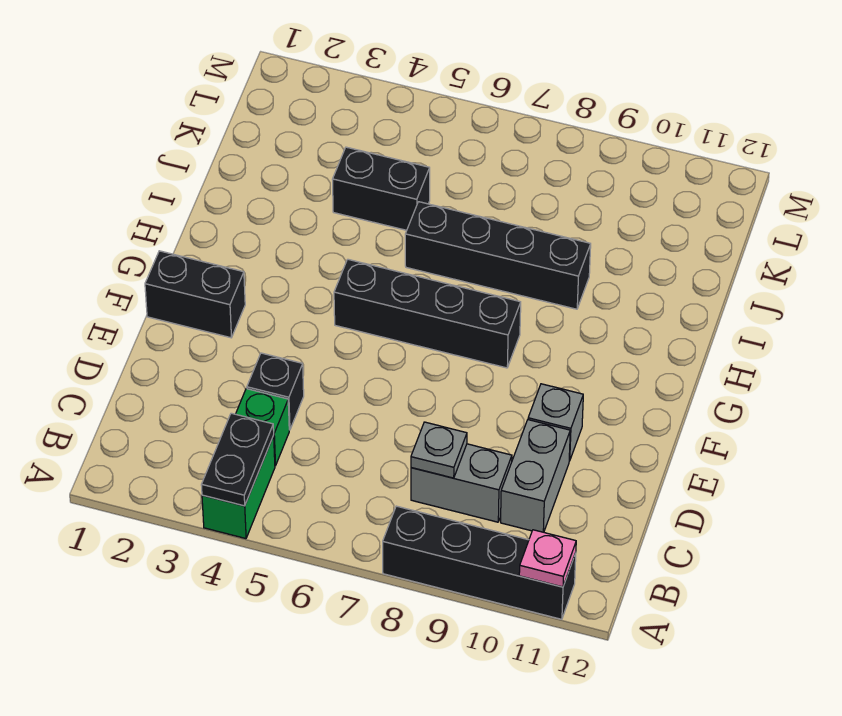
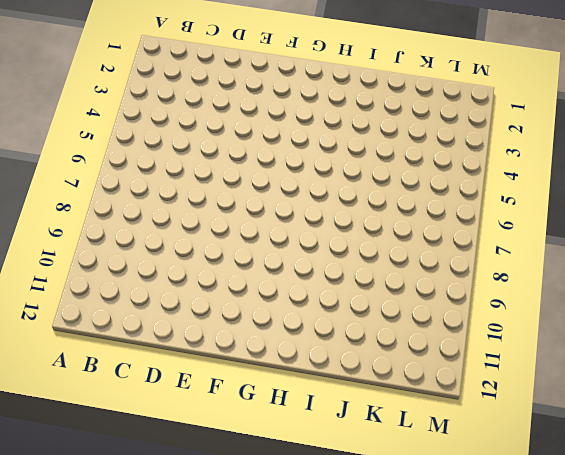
none -> green brick A4:B4 level 1
none -> black brick A8:A11 level 1
none -> green brick C4 level 1

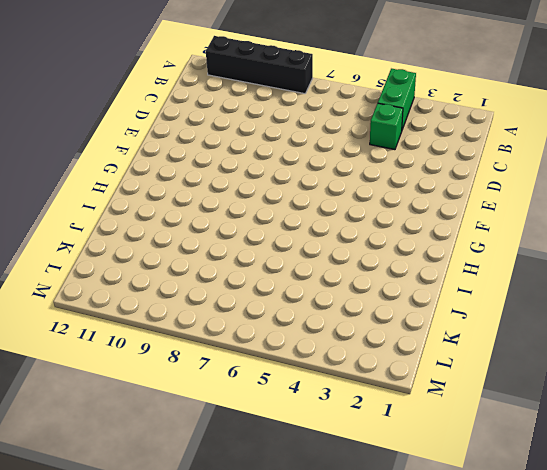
none -> grey brick C8:C9 level 1
none -> grey brick C10:D10 level 1
none -> black brick D4 level 1

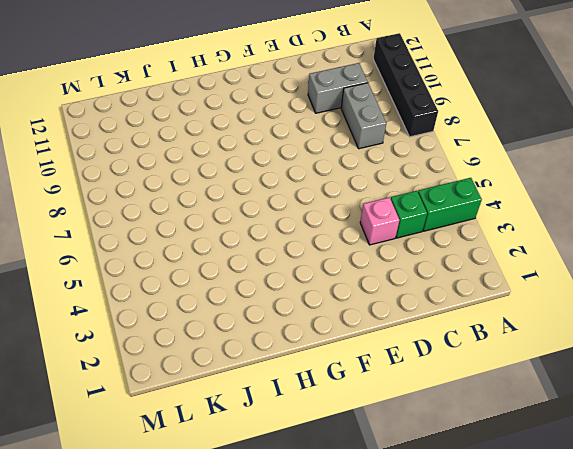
pink brick D4 level 1 -> black brick D4 level 1
none -> grey brick E10 level 1
none -> black brick F1:F2 level 1
none -> black brick G5:G8 level 1

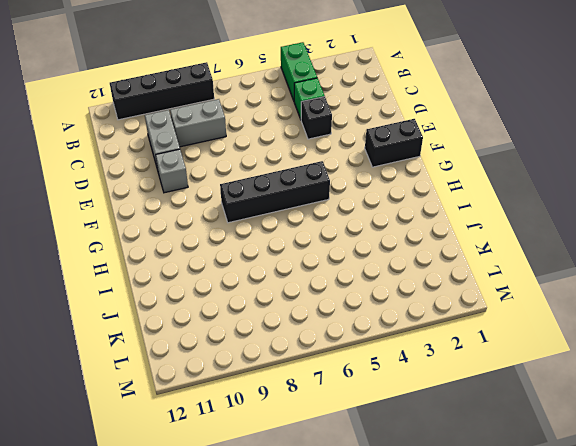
none -> black brick I6:I9 level 1
none -> black brick J4:J5 level 1
none -> black plate A4:B4 level 2

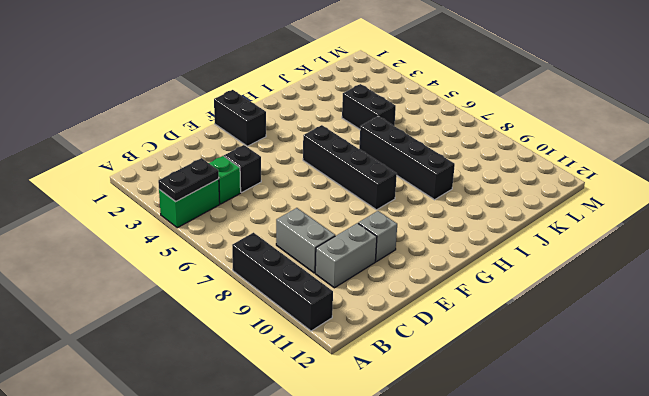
none -> pink plate A11 level 2
none -> grey plate C8 level 2

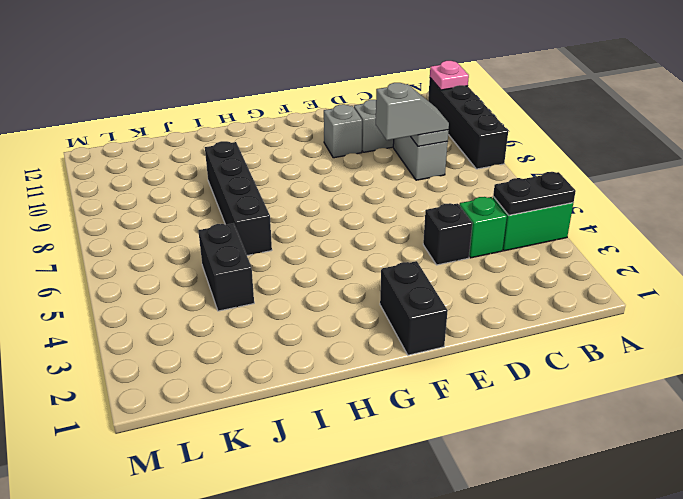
grey slope C8:D8 level 3 top D -> none
none -> black brick G5:G8 level 1

